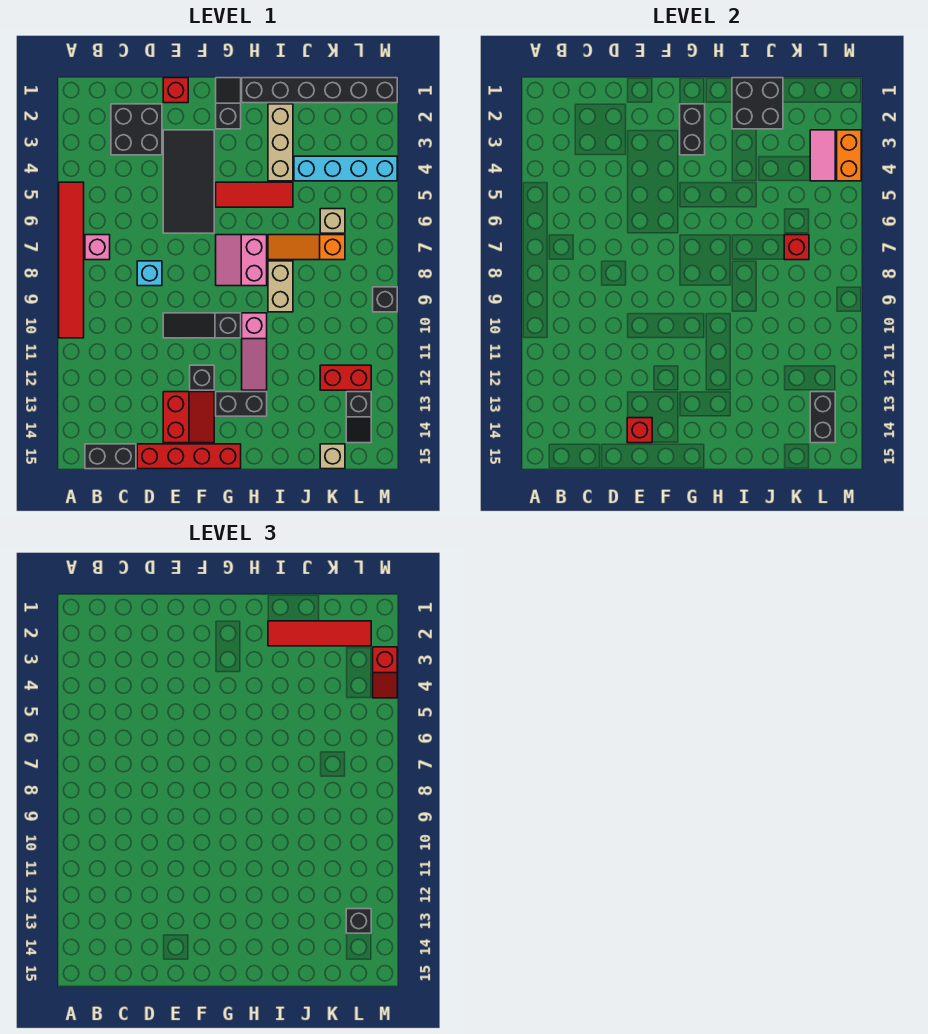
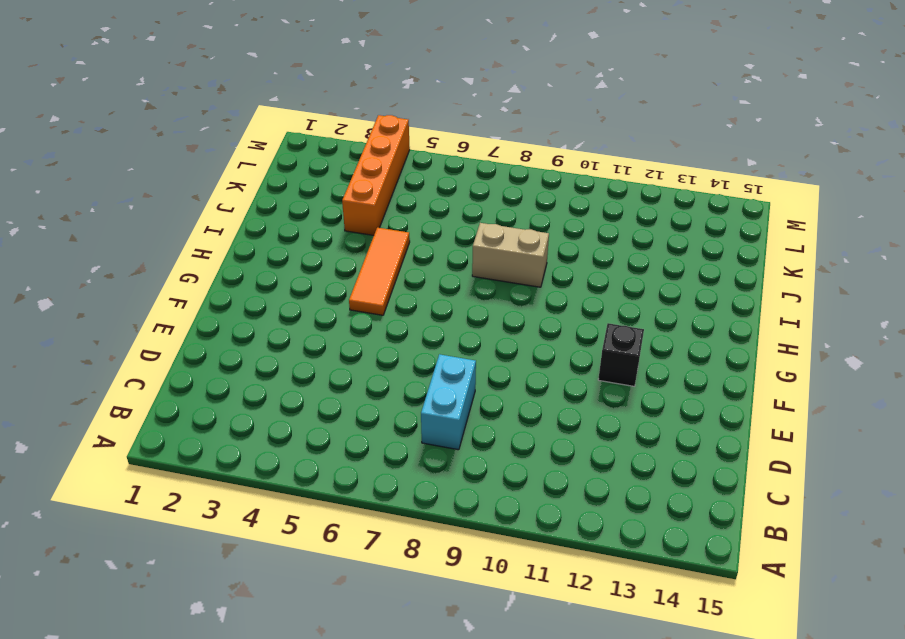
cyan brick C8:D8 level 1 -> cyan brick D8 level 1
orange tile G5:I5 level 1 -> red tile G5:I5 level 1
orange brick J4:M4 level 1 -> cyan brick J4:M4 level 1
none -> red tile A5:A10 level 1
none -> pink brick B7 level 1
none -> black brick B15:C15 level 1
none -> black brick C2:D3 level 1

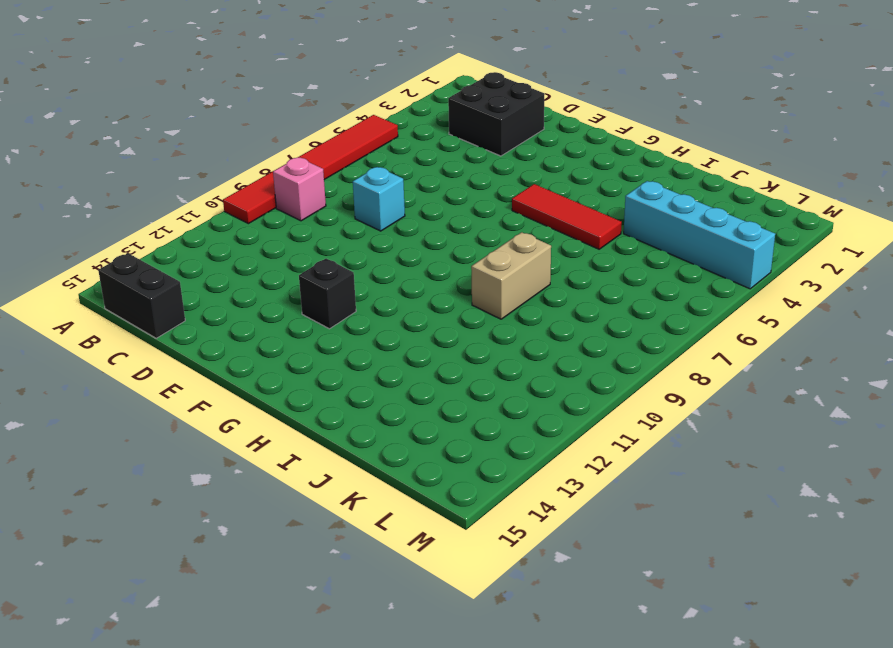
pink brick B9 level 1 -> pink brick B7 level 1
none -> red brick D15:G15 level 1
none -> red brick E1 level 1
none -> black tile E3:F6 level 1
none -> black slope E10:G10 level 1 top G

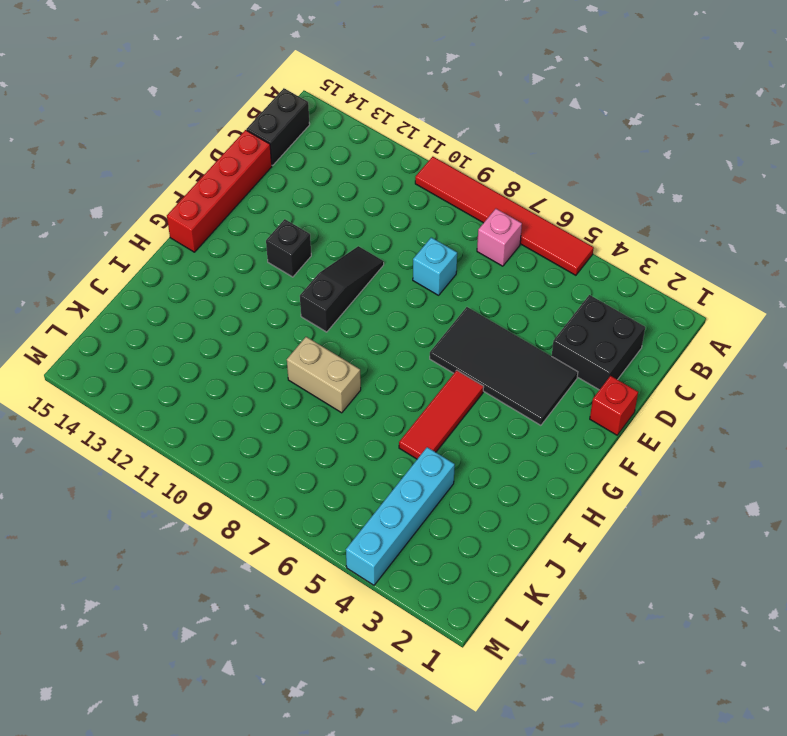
none -> red slope E13:F14 level 1 top E
none -> black slope G1:G2 level 1 top 2
none -> pink slope G7:H8 level 1 top H
none -> black brick G13:H13 level 1

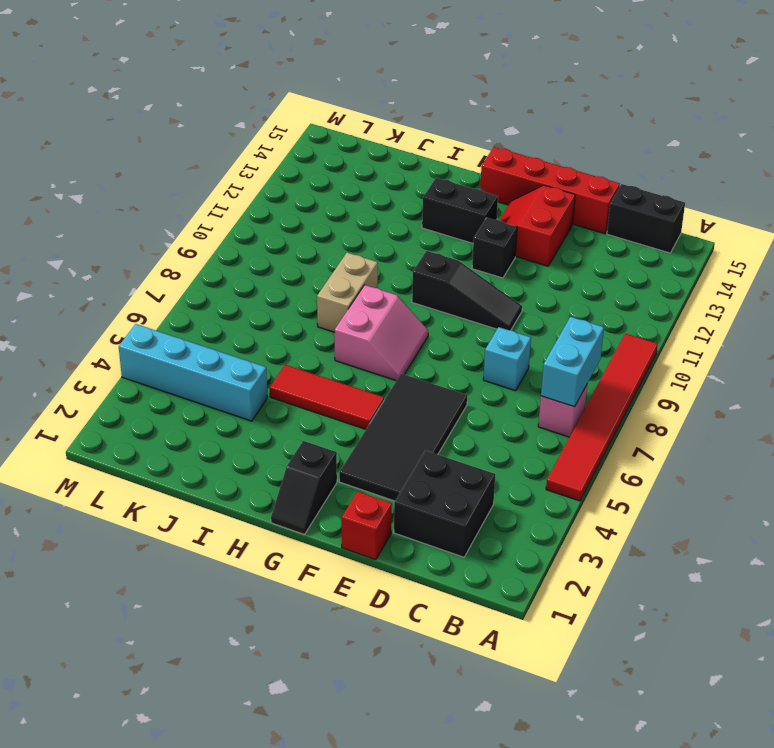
cyan brick B7:B8 level 2 -> none
none -> black brick H1:M1 level 1
none -> pink slope H10:H12 level 1 top 10
none -> tan brick I2:I4 level 1
none -> orange slope I7:K7 level 1 top K

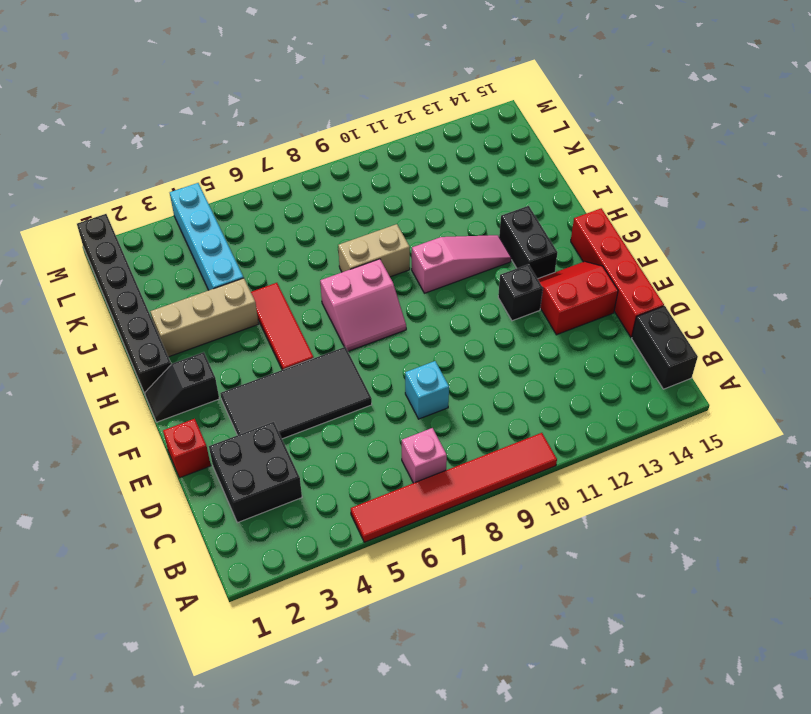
none -> black slope E10:G10 level 1 top G
none -> orange slope I7:K7 level 1 top K
none -> tan brick K6 level 1
none -> red brick K12:L12 level 1

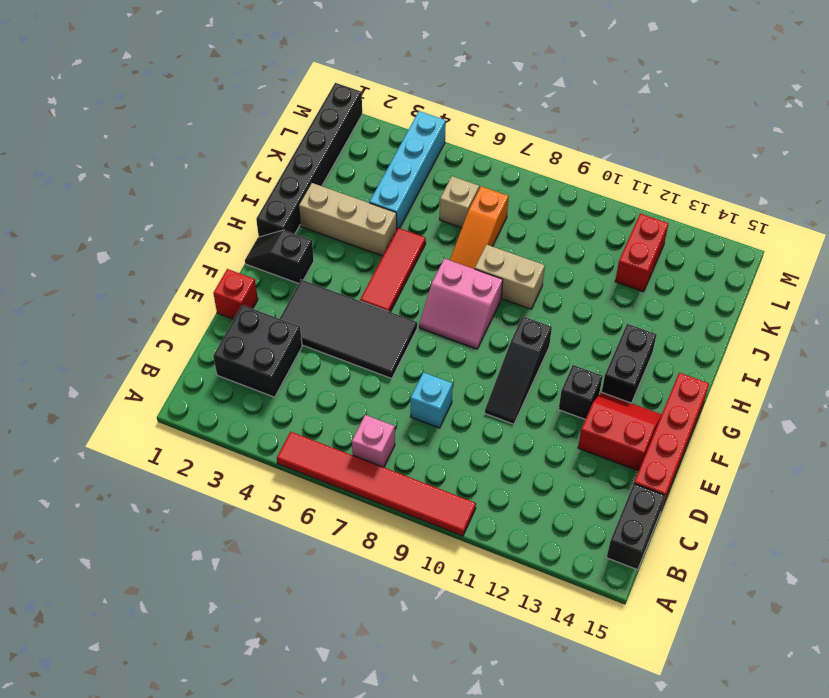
none -> pink slope H10:H12 level 1 top 10
none -> tan brick K15 level 1
none -> black slope L13:L14 level 1 top 13
none -> black brick M9 level 1

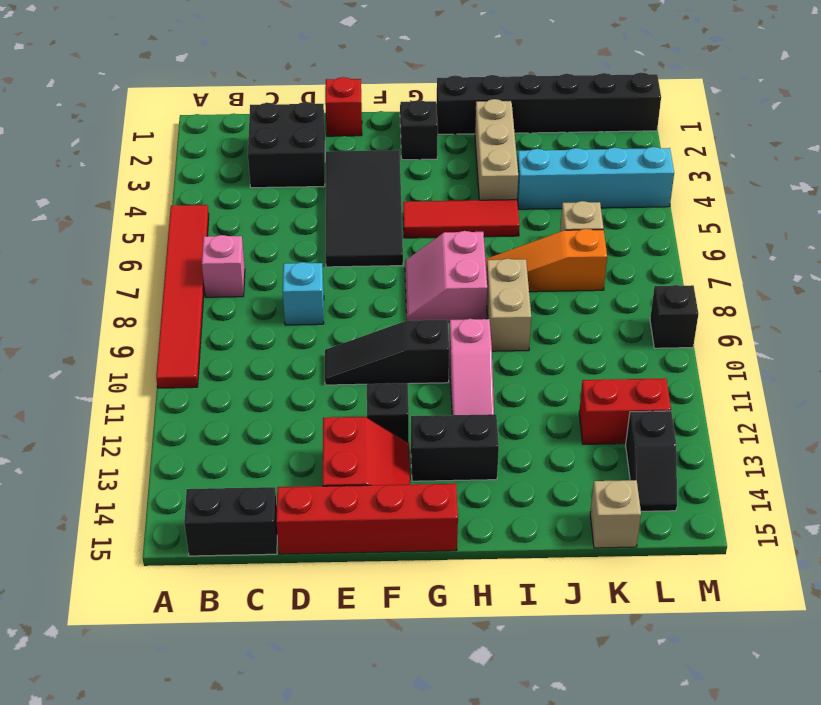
none -> red brick E14 level 2
none -> black brick G2:G3 level 2
none -> black brick I1:J2 level 2
none -> red brick K7 level 2

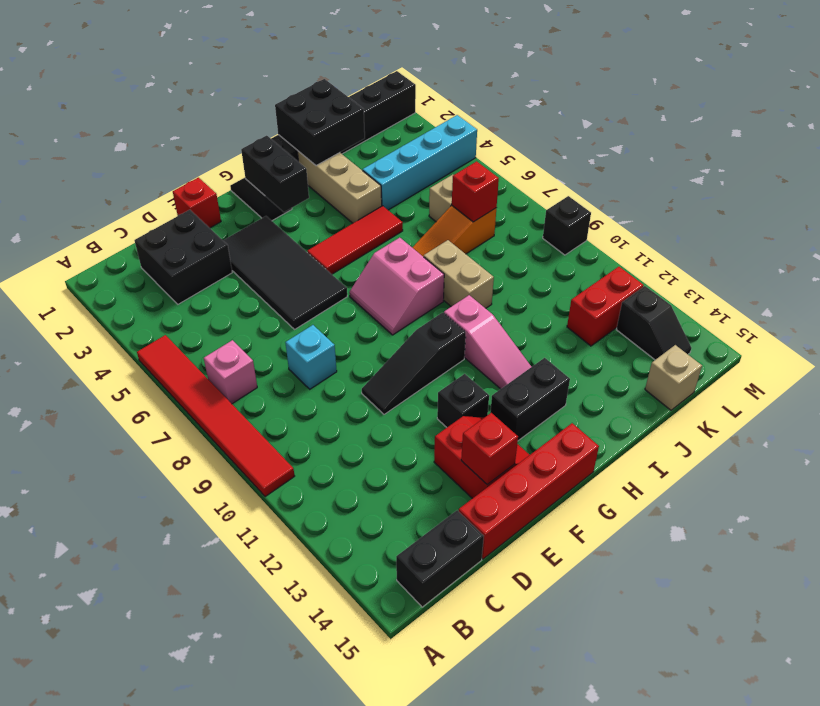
none -> pink tile L3:L4 level 2
none -> black brick L13:L14 level 2
none -> orange brick M3:M4 level 2
none -> red tile I2:L2 level 3

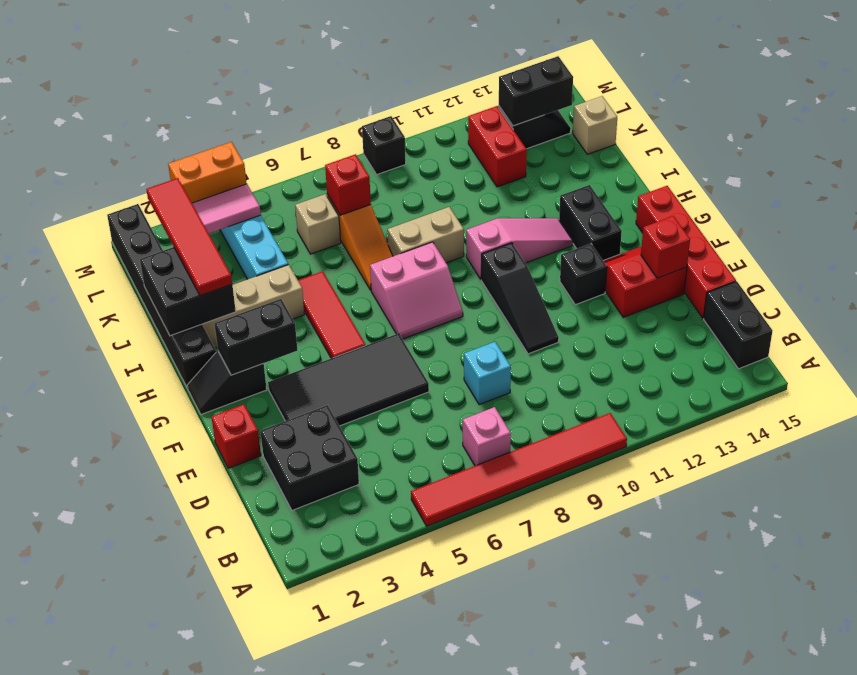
none -> black brick L13 level 3
none -> red slope M3:M4 level 3 top 3

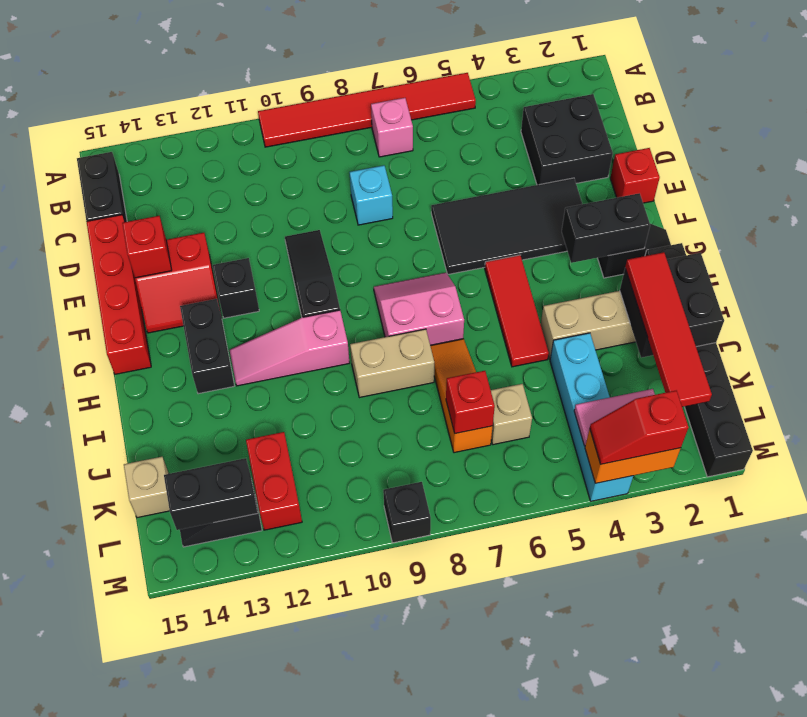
none -> black brick L13 level 3

